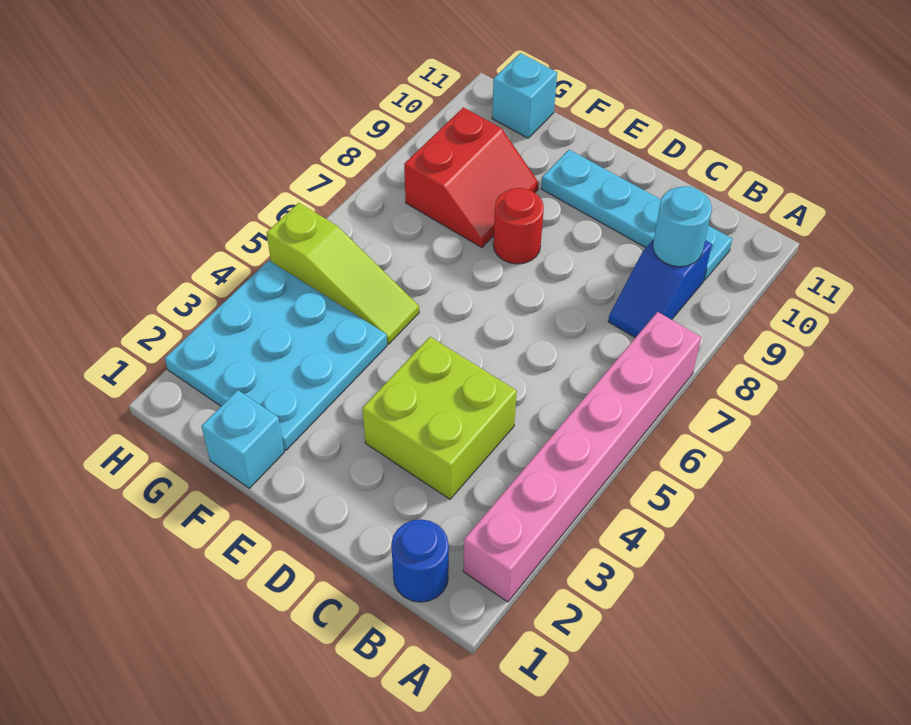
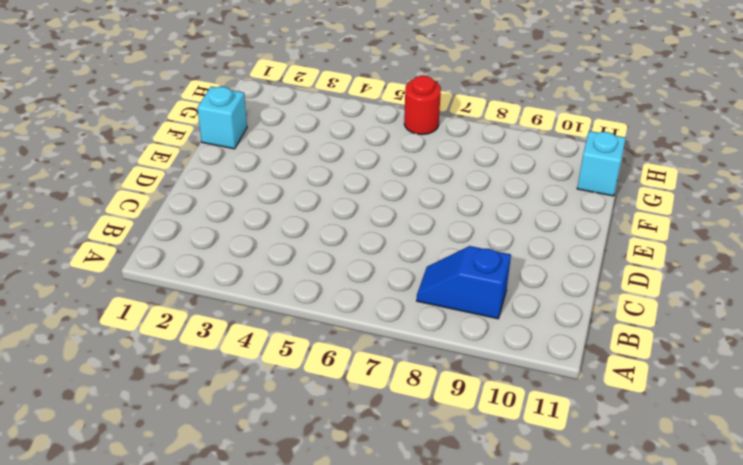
red round brick H6 level 1 -> red round brick E8 level 1
none -> pink brick A2:A7 level 1
none -> blue round brick B1 level 1
none -> cyan plate B10:E10 level 1

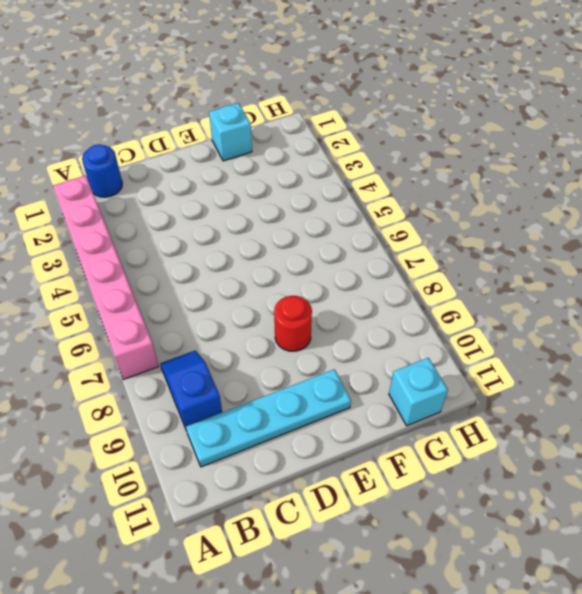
none -> lime brick C3:D4 level 1
none -> cyan plate F2:H4 level 1
none -> lime slope F5:H5 level 1 top H

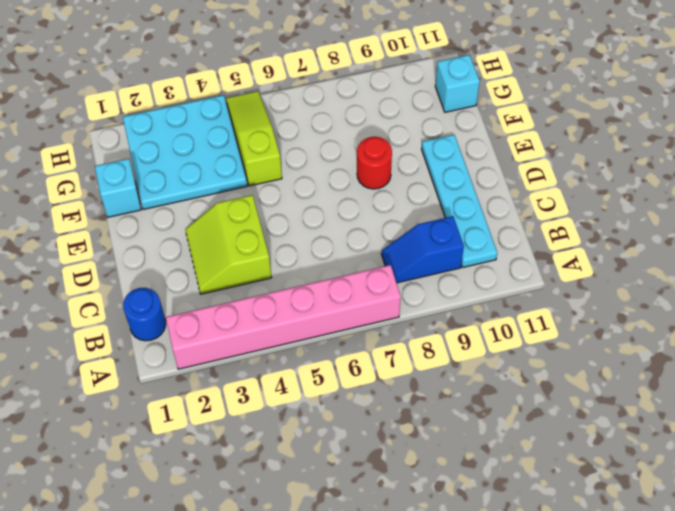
lime slope C3:D4 level 1 top 4 -> lime brick C3:D4 level 1
lime slope F5:H5 level 1 top F -> lime slope F5:H5 level 1 top H
none -> red slope F8:G9 level 1 top G
none -> cyan round brick B9 level 2

